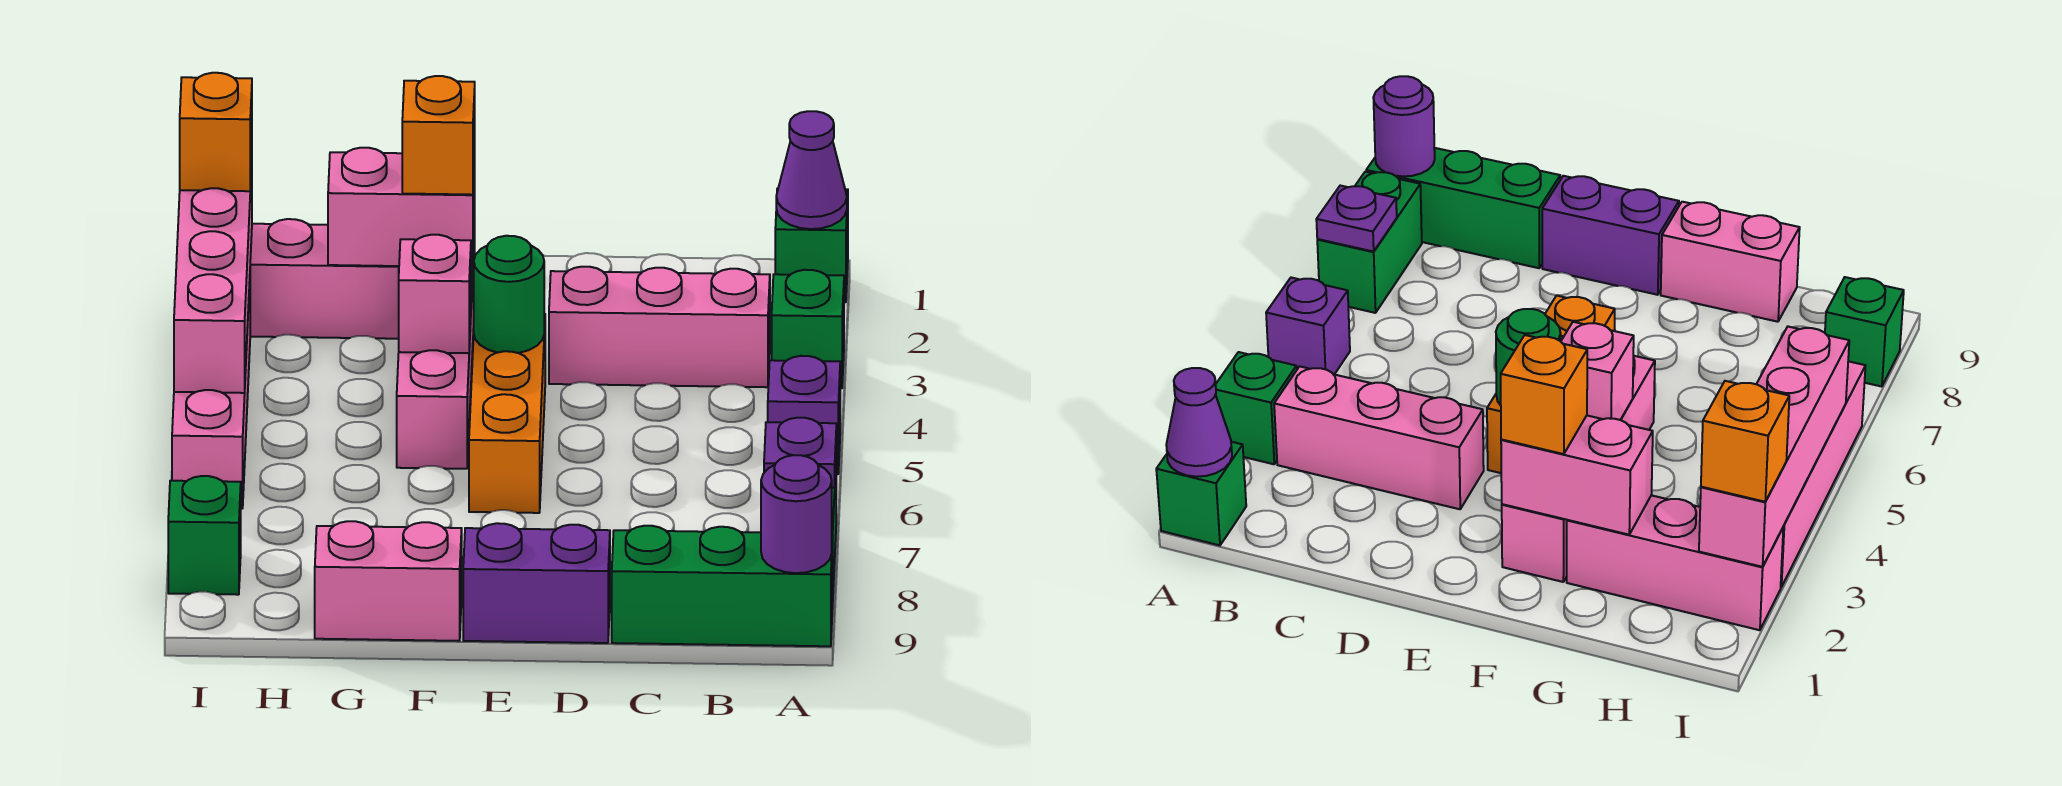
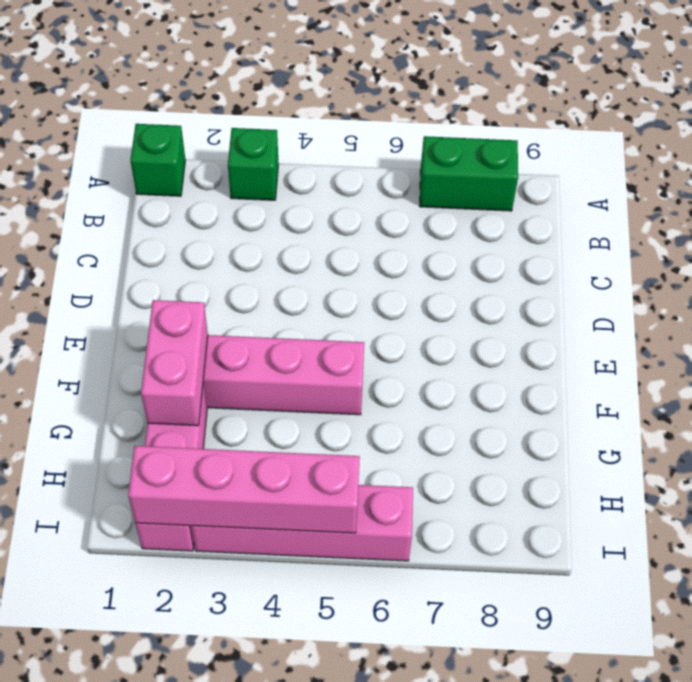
none -> purple brick A5 level 1
none -> green brick A9:C9 level 1
none -> pink brick B3:D3 level 1

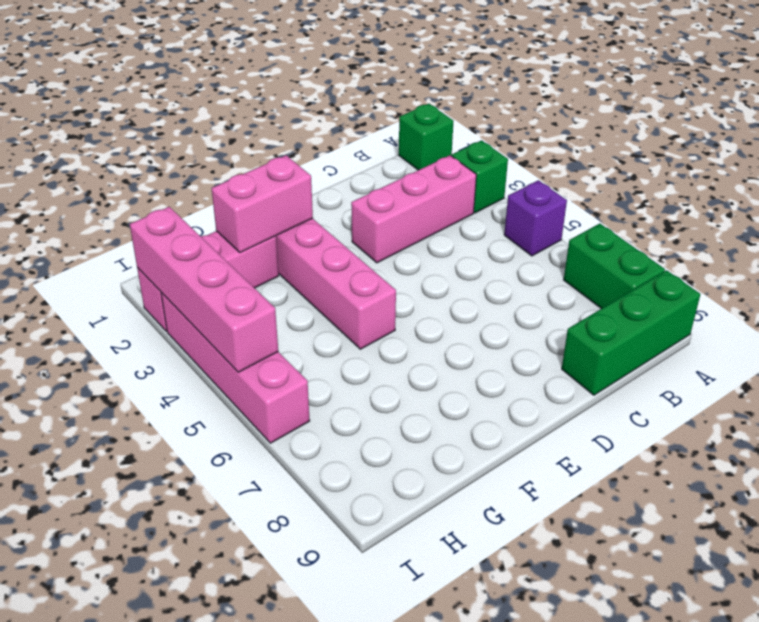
none -> purple brick D9:E9 level 1
none -> orange brick E4:E6 level 1
none -> pink brick F9:G9 level 1

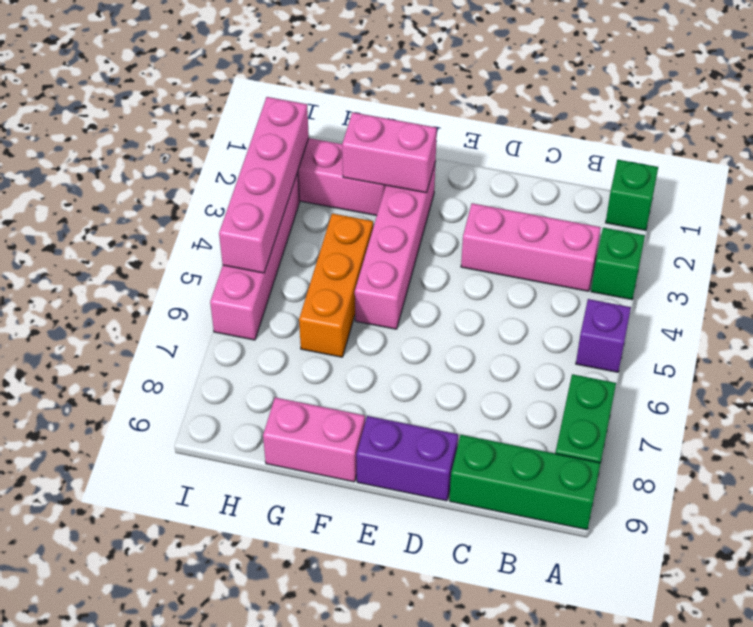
orange brick G4:G6 level 1 -> orange brick E4:E6 level 1
none -> green brick I8 level 1
none -> purple cone A1 level 2
none -> purple plate A7 level 2

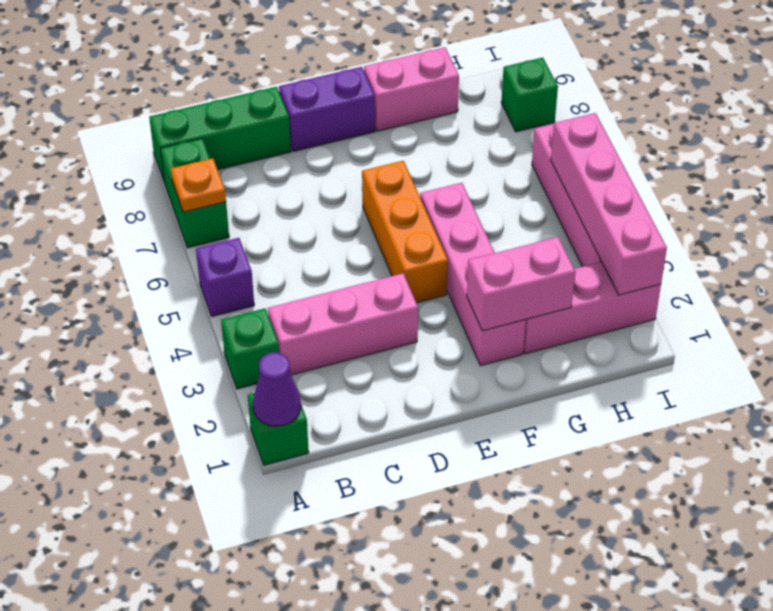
orange plate A7 level 2 -> purple plate A7 level 2
none -> purple round brick A9 level 2
none -> green round brick E4 level 2
none -> pink brick F4 level 2

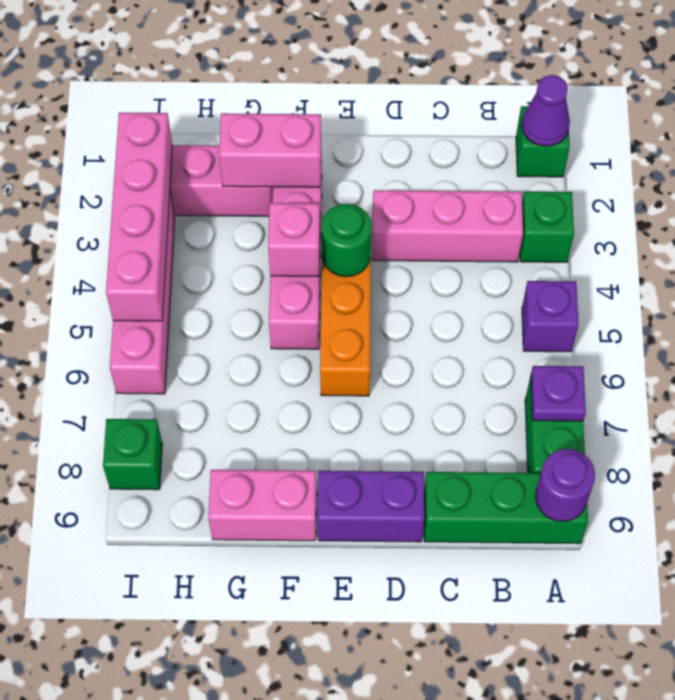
none -> orange brick F2 level 3
none -> orange brick I2 level 3

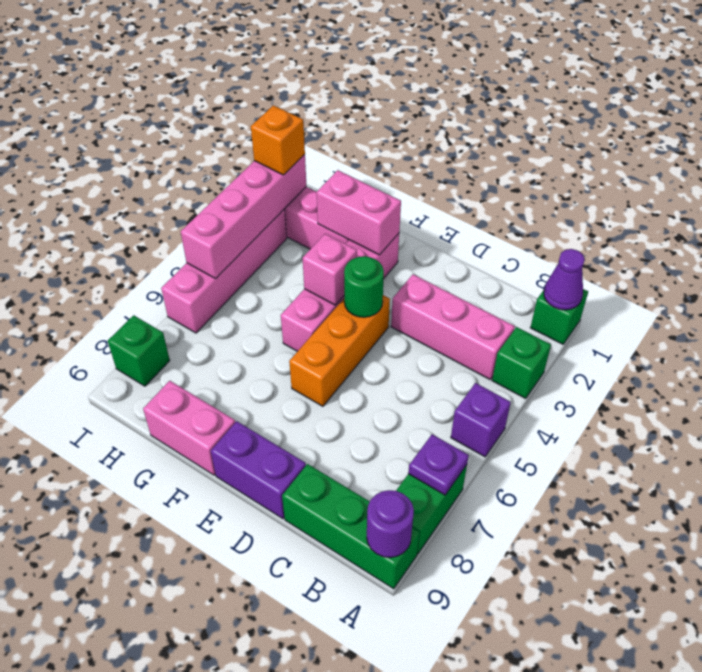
none -> orange brick F2 level 3

